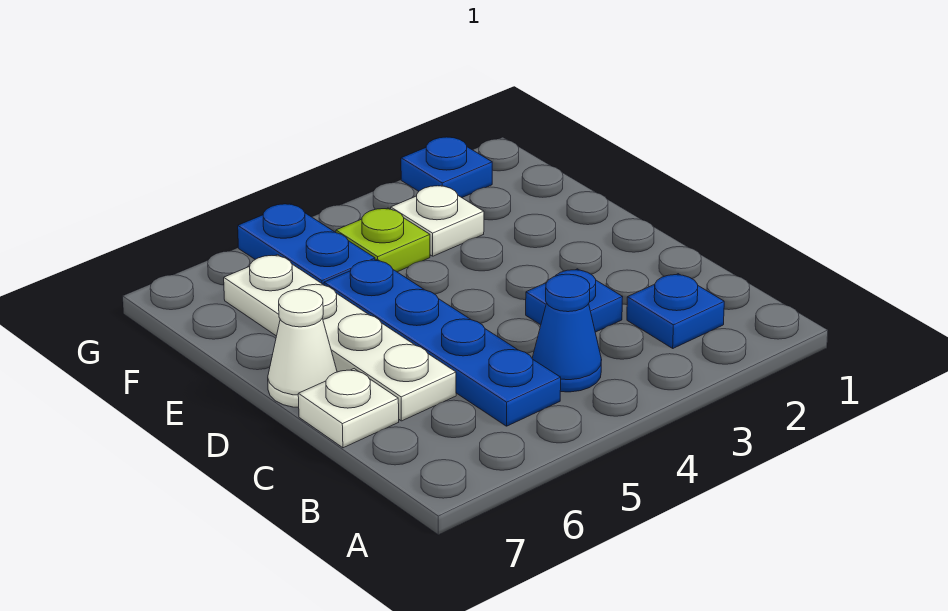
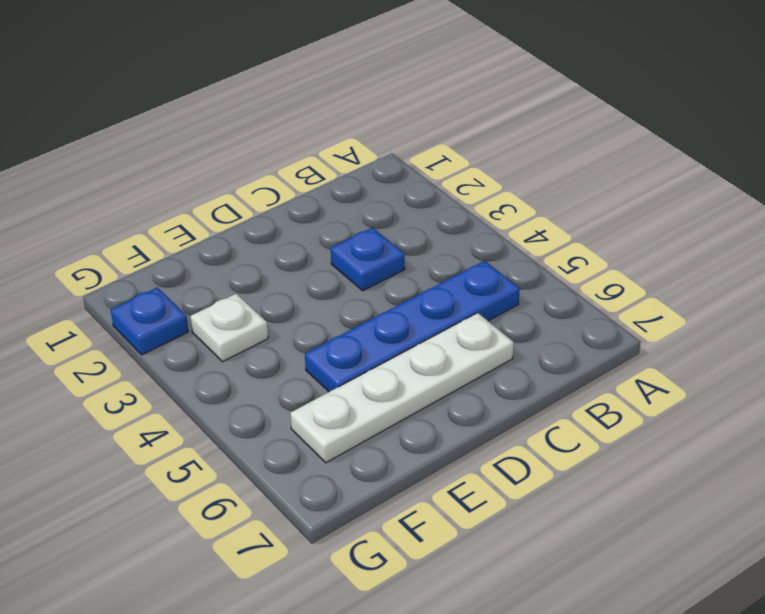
none -> blue plate B2 level 1
none -> blue cone B4 level 1

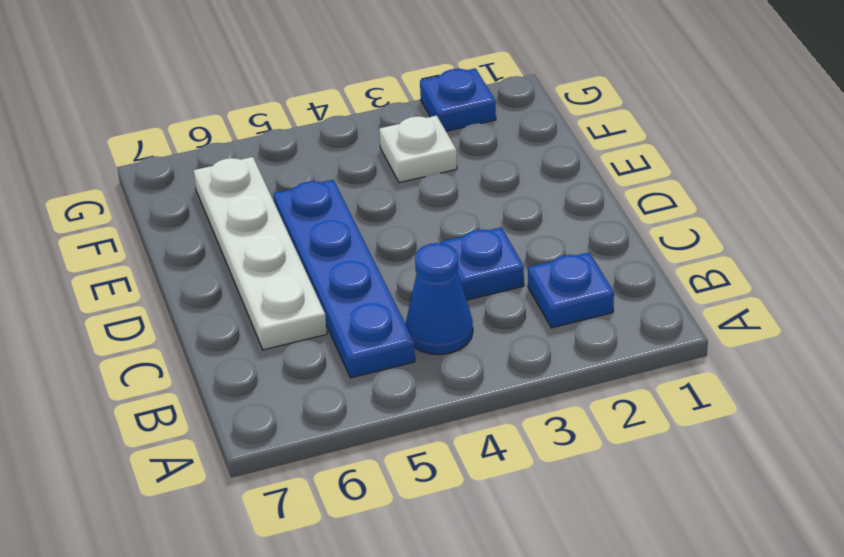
none -> white plate C7 level 1
none -> white cone D7 level 1

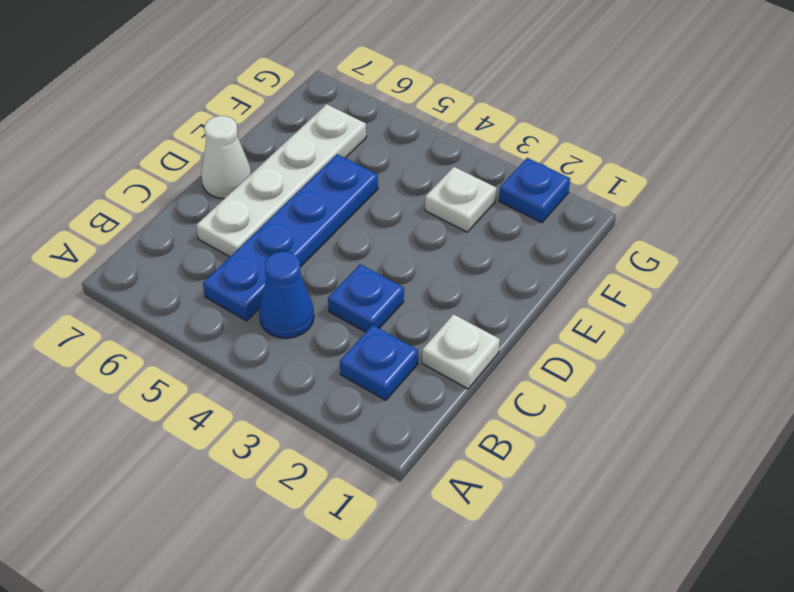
white plate C1 level 1 -> white plate C7 level 1
none -> lime plate F4 level 1
none -> blue plate F5:G5 level 1

